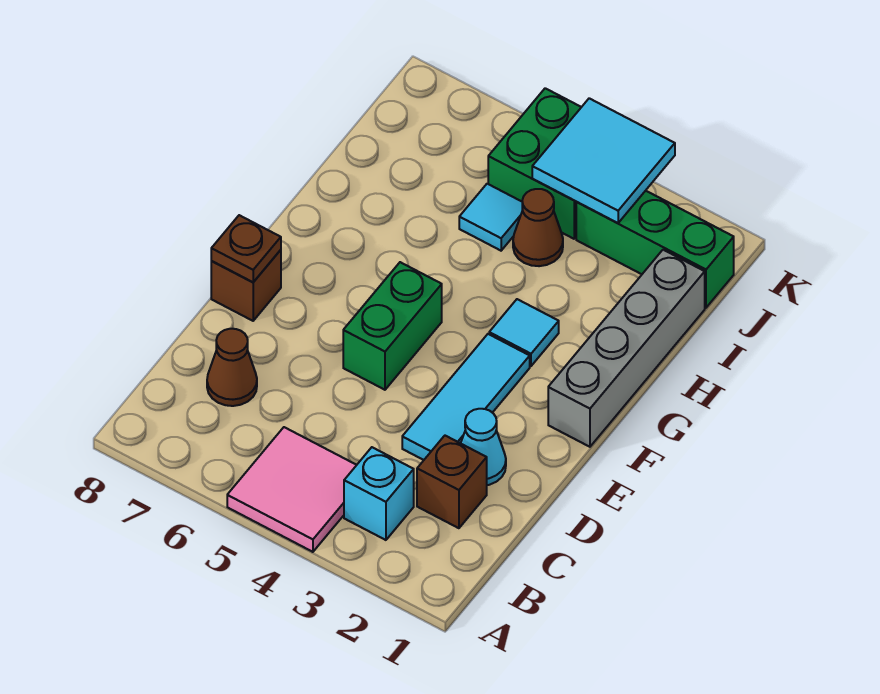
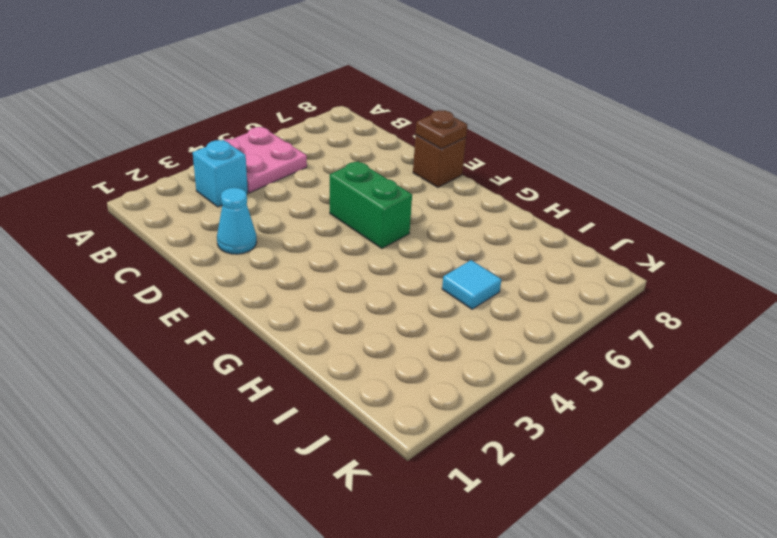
pink plate A4:B5 level 1 -> pink tile A4:B5 level 1
none -> brown brick C2 level 1
none -> brown cone C7 level 1
none -> cyan tile D3:F3 level 1

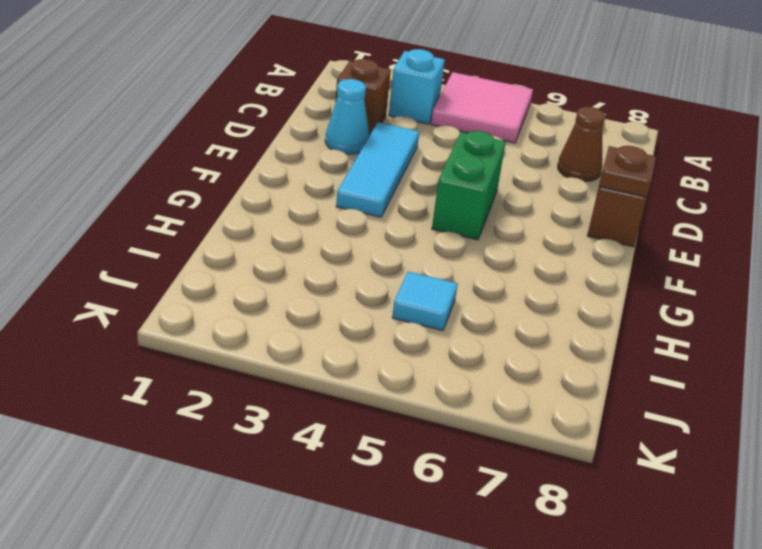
none -> grey brick F1:I1 level 1
none -> cyan tile G3 level 1
none -> brown cone I4 level 1

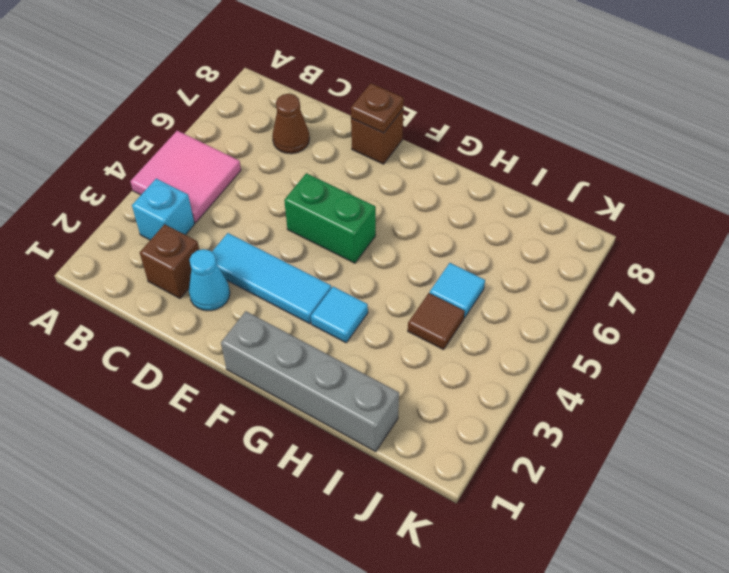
brown tile I4 level 1 -> brown cone I4 level 1
none -> green brick J1:J3 level 1
none -> green brick J4:K5 level 1
none -> cyan tile J3:K4 level 2

